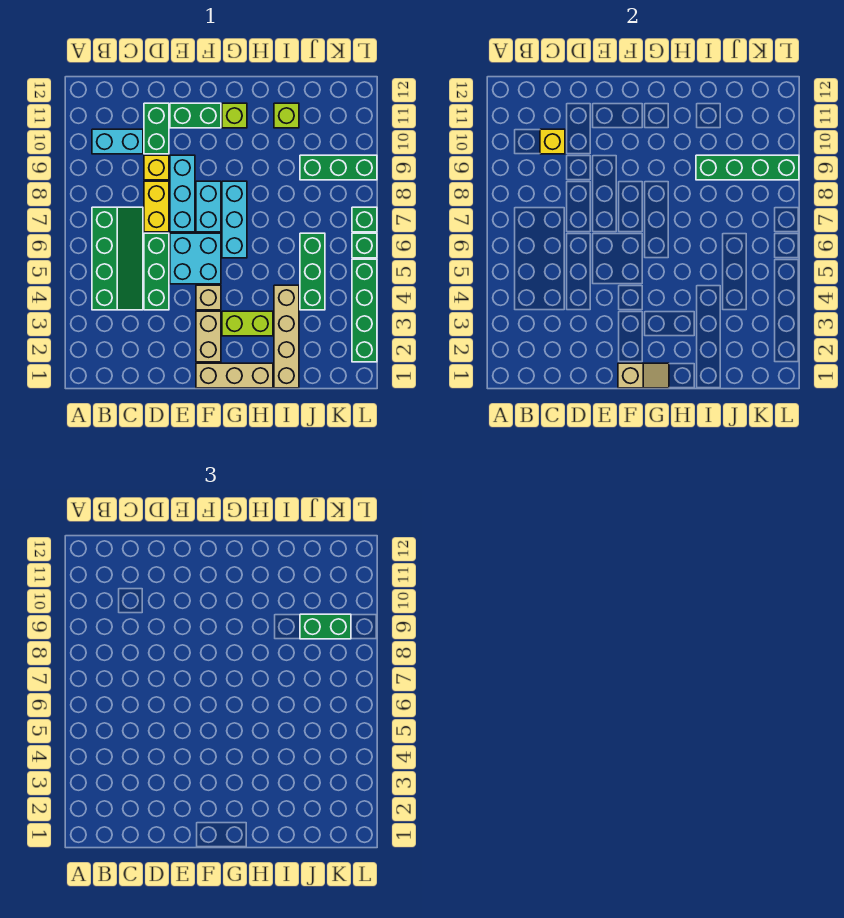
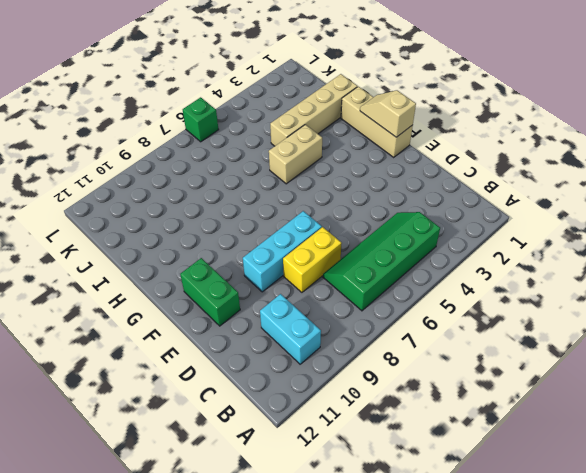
tan brick H4:H5 level 1 -> tan brick F2:F3 level 1
none -> green brick D4:D6 level 1
none -> yellow brick D9 level 1
none -> green brick D10:D11 level 1

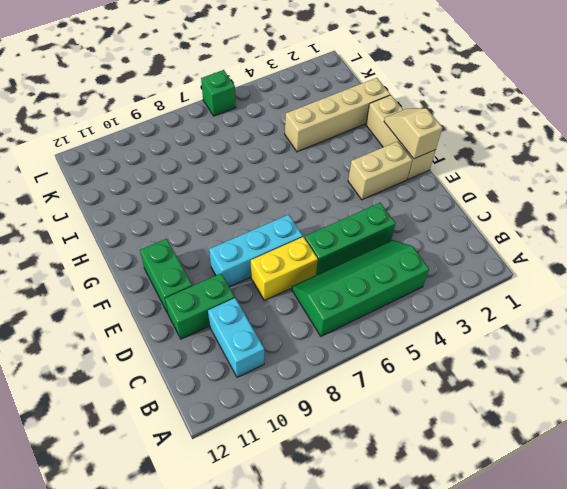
none -> yellow brick D9 level 1
none -> cyan brick E5:F6 level 1
none -> tan brick F4 level 1

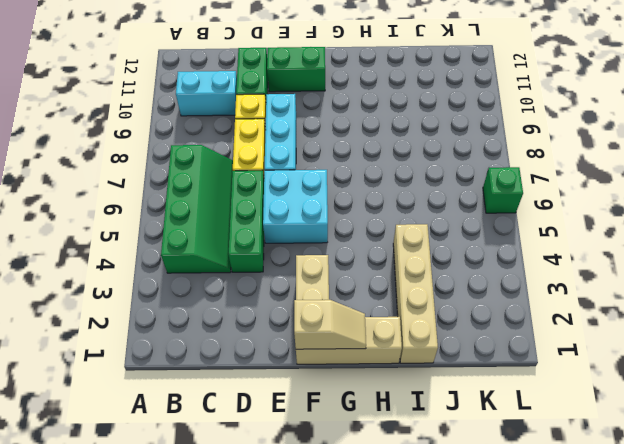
none -> tan brick F4 level 1
none -> cyan brick F7:F8 level 1
none -> lime brick G3:H3 level 1

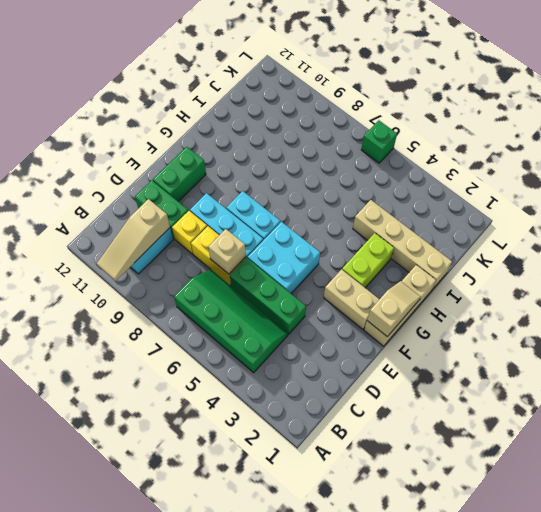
tan slope A10:C10 level 2 top C -> yellow brick C10 level 2
tan brick D7 level 2 -> tan brick F4 level 1
none -> cyan brick G6:G8 level 1
none -> lime brick G11 level 1
none -> lime brick I11 level 1

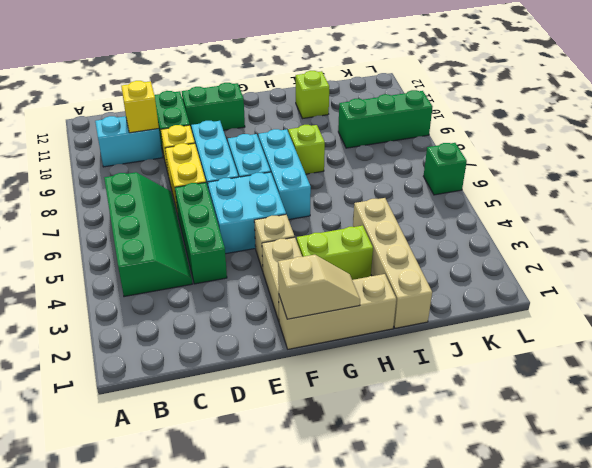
lime brick H8 level 1 -> lime brick G11 level 1
none -> green brick J4:J6 level 1
none -> green brick L2:L5 level 1
none -> green brick L7 level 1

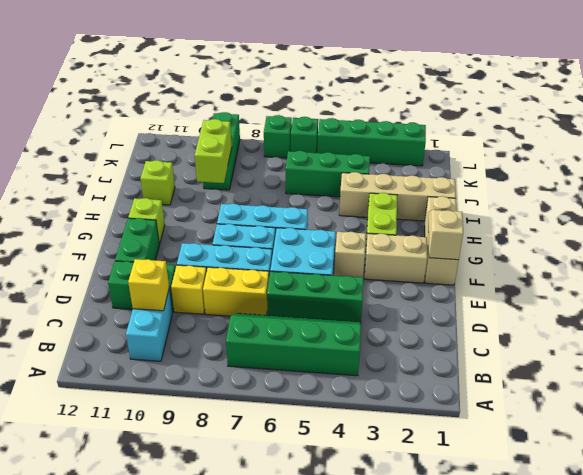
lime brick I9:J9 level 2 -> green brick I9:L9 level 2
none -> green brick J9:K9 level 3

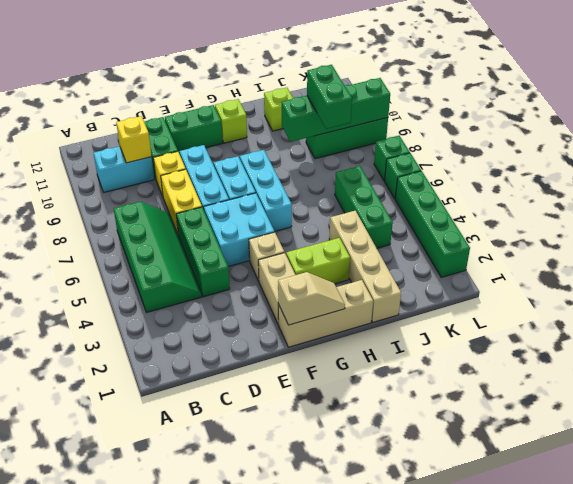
green brick J8:J9 level 3 -> green brick J9:K9 level 3

